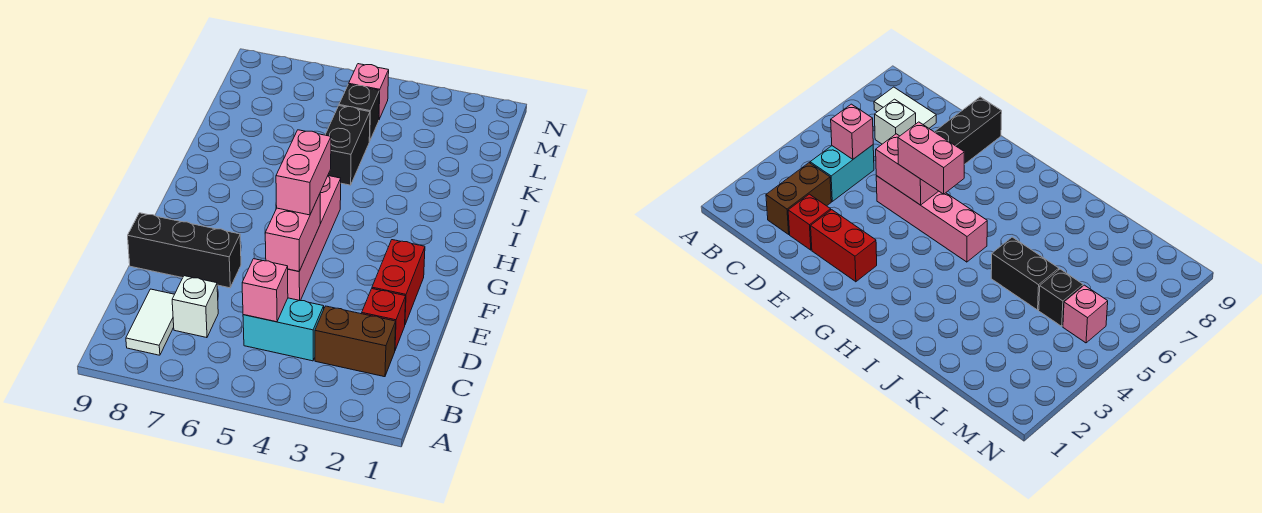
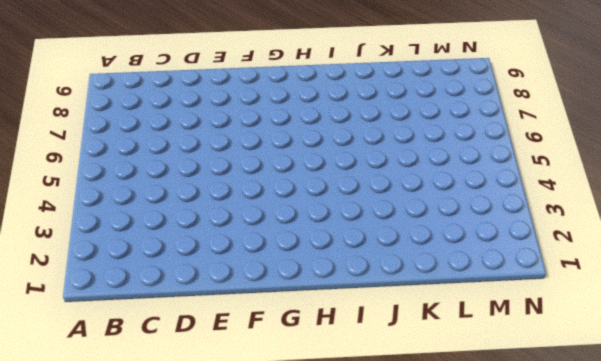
none -> white tile B8:C8 level 1
none -> brown brick C2:C3 level 1
none -> cyan brick C4:C5 level 1

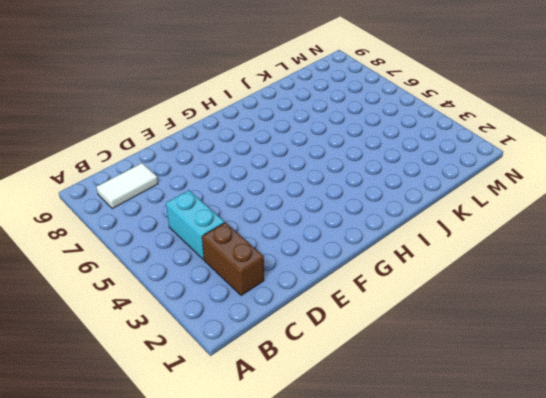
none -> white brick C7 level 1
none -> red brick D2 level 1
none -> red brick E2:F2 level 1

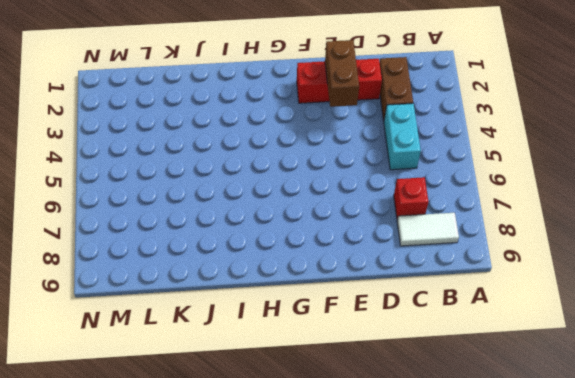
red brick C7 level 1 -> white brick C7 level 1
brown brick E2:E3 level 2 -> none
none -> pink brick E5:H5 level 1
none -> black brick E7:E9 level 1
none -> black brick J5:K5 level 1

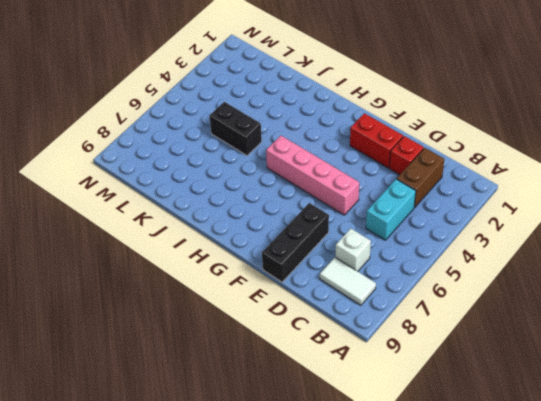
none -> black brick L5 level 1
none -> pink brick M5 level 1
none -> pink brick C5 level 2

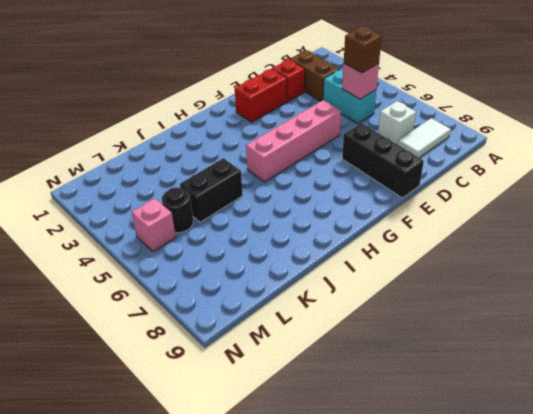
brown brick C5 level 3 -> none
black round brick L5 level 1 -> black brick L5 level 1
none -> pink brick E5:F5 level 2
none -> pink brick F5:G5 level 3

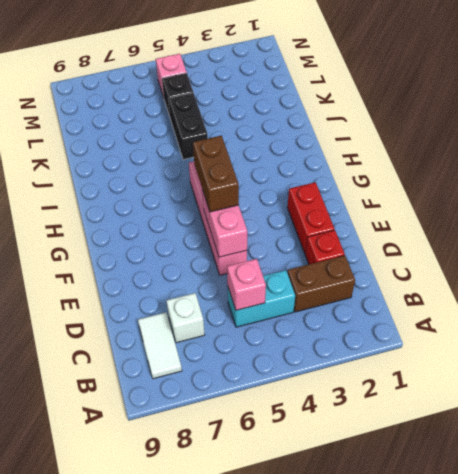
brown brick F5:G5 level 3 -> pink brick F5:G5 level 3
none -> black brick E7:E9 level 1

